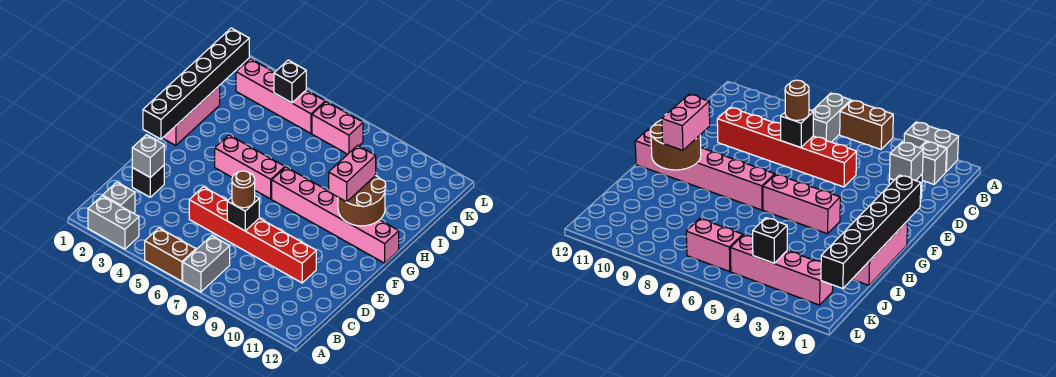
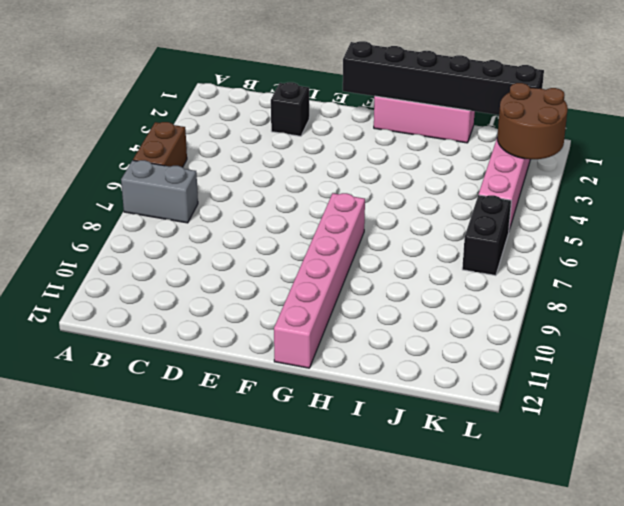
brown round brick K2:L3 level 2 -> brown round brick G10:H11 level 2
black brick K6:K7 level 1 -> pink brick K6:K7 level 1
none -> grey brick A2:A3 level 1
none -> grey brick B2 level 1
none -> red brick D5:D10 level 1

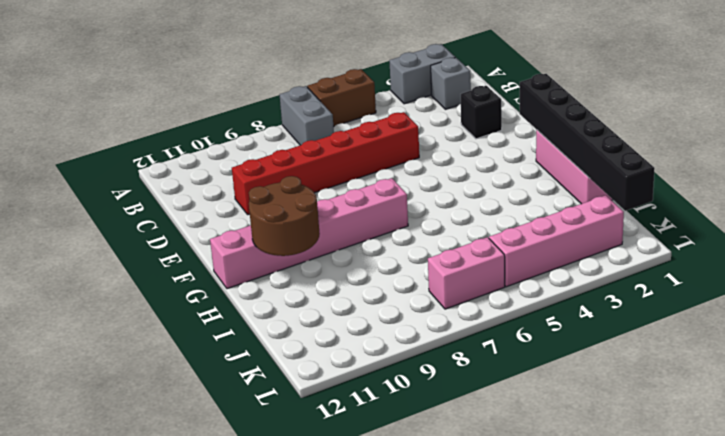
none -> pink brick G4:G6 level 1
none -> grey brick D2 level 2
none -> black brick D7 level 2

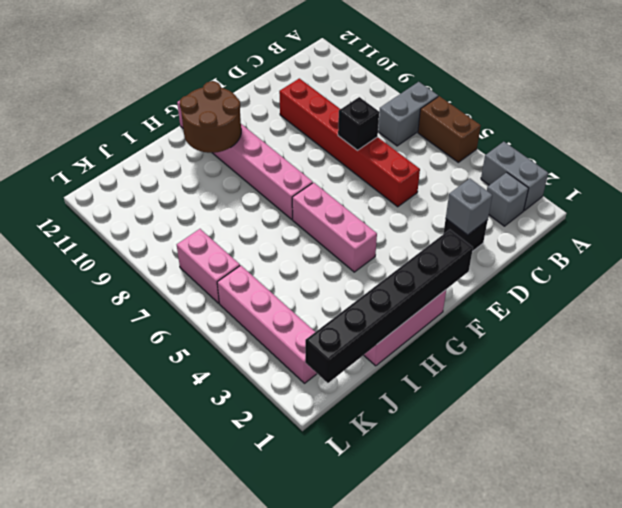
none -> black brick K4 level 2
none -> brown round brick D7 level 3
none -> pink brick G10:H10 level 3

